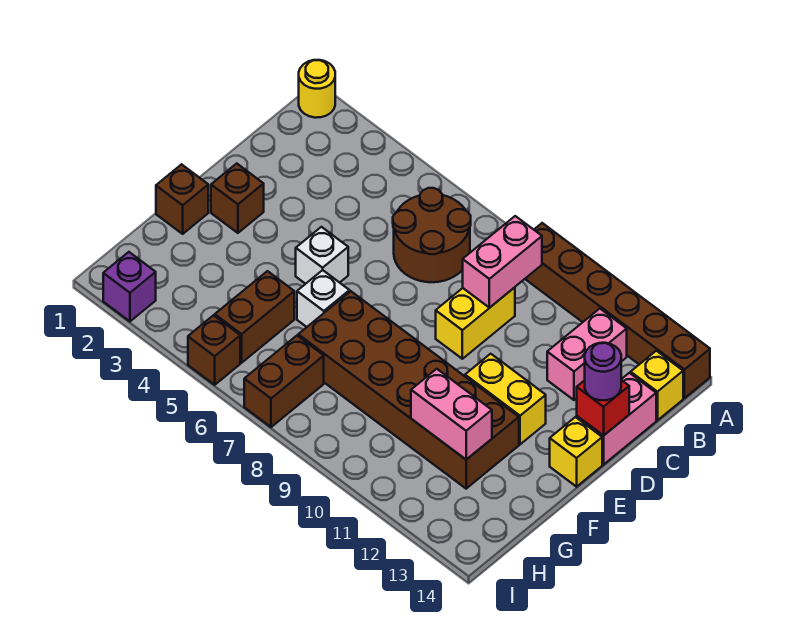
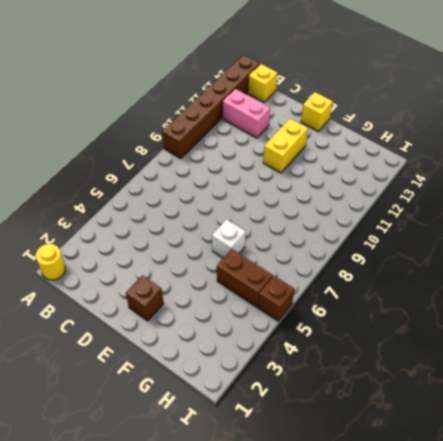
none -> brown round brick B6:C7 level 1
none -> yellow brick C9:D9 level 1
none -> pink brick C14:D14 level 1

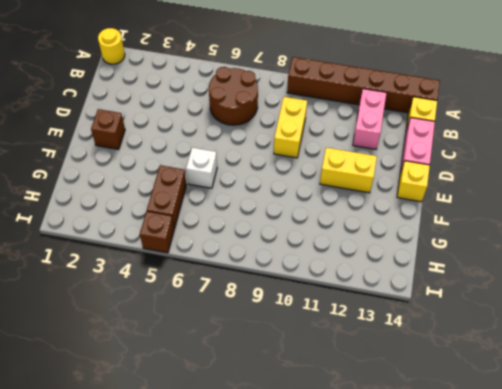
none -> white brick E5 level 1
none -> brown brick F1 level 1
none -> brown brick F7:G12 level 1

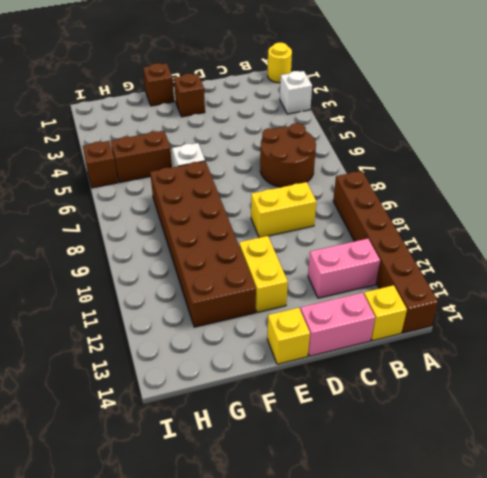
white brick A3 level 1 -> white brick E5 level 1
none -> brown brick H7:I7 level 1
none -> purple brick I2 level 1
none -> pink brick B9:C9 level 2

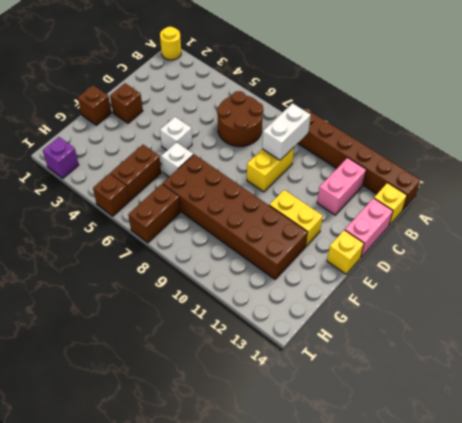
white brick B9:C9 level 2 -> pink brick B9:C9 level 2
none -> red brick D14 level 2
none -> pink brick G11:G12 level 2
none -> purple round brick D14 level 3

